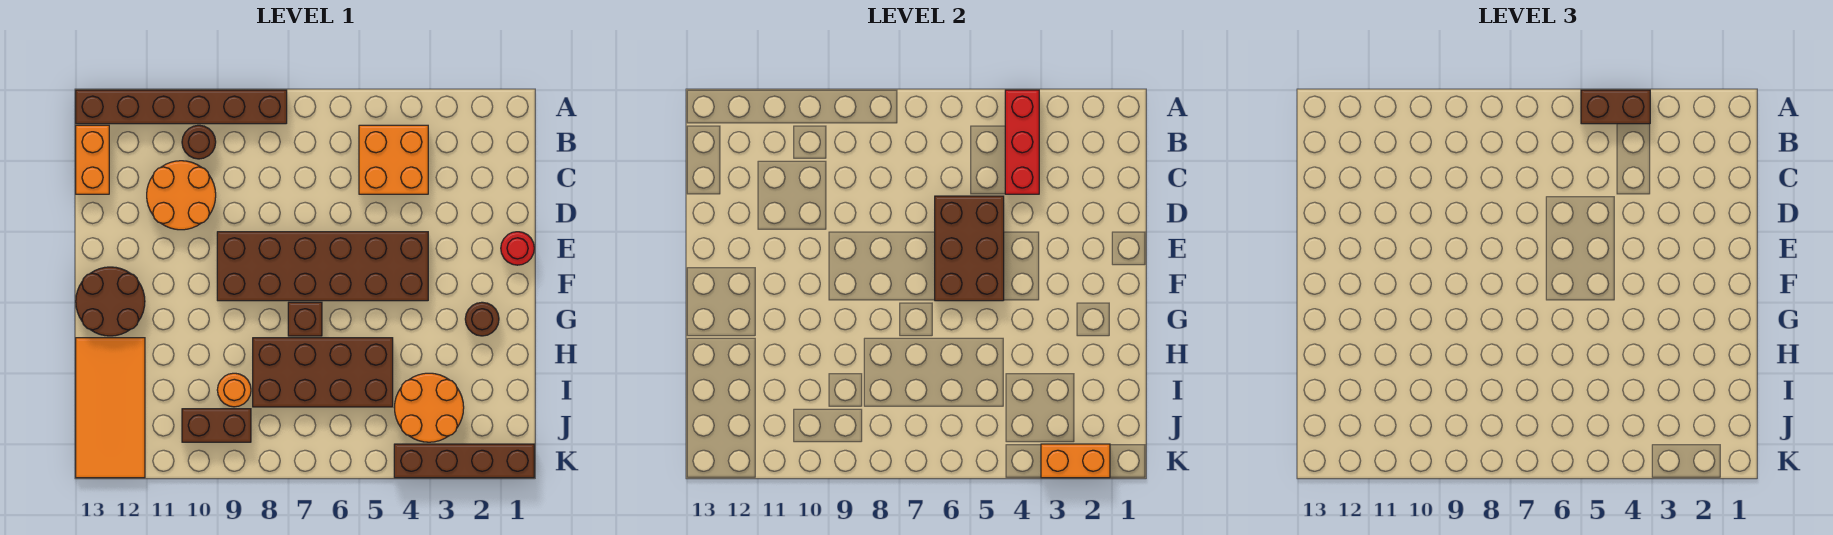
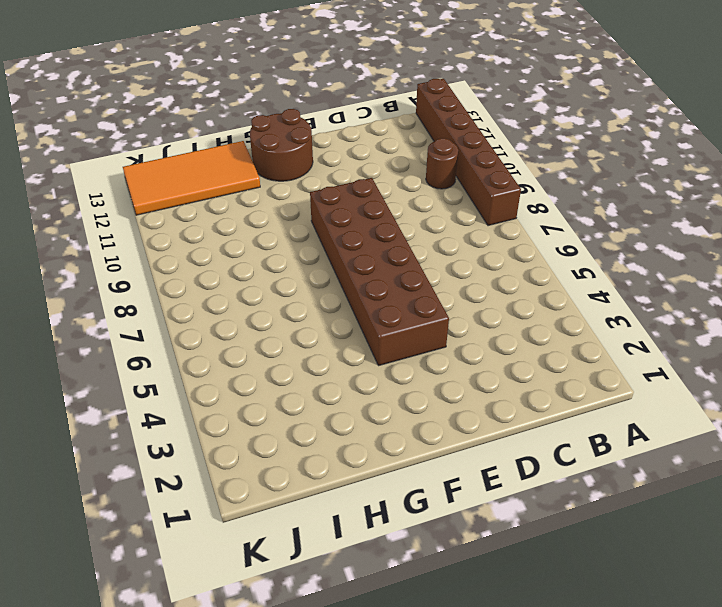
none -> orange brick B4:C5 level 1
none -> orange brick B13:C13 level 1
none -> orange round brick C10:D11 level 1

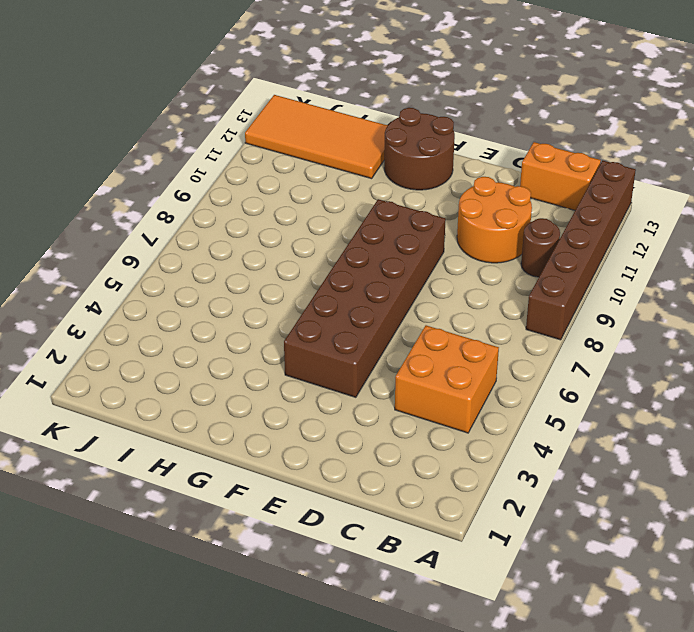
none -> red round brick E1 level 1
none -> brown round brick G2 level 1
none -> brown brick G7 level 1

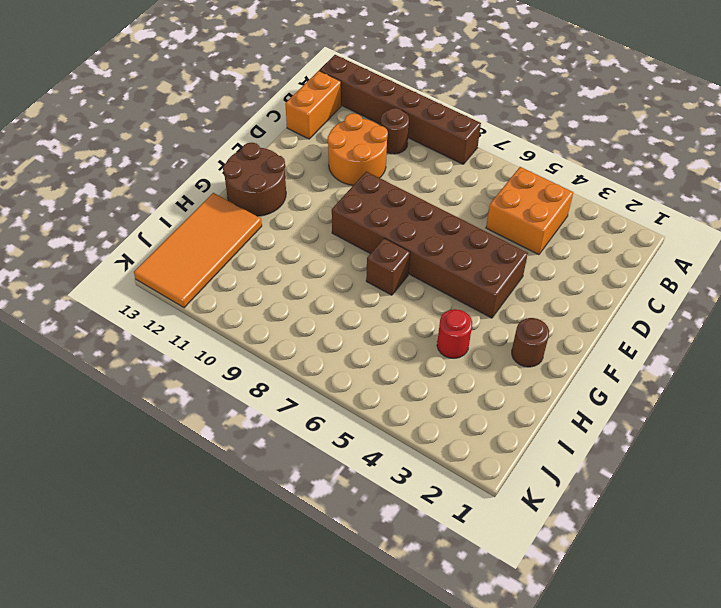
red round brick H4 level 1 -> red round brick E1 level 1
none -> brown brick H5:I8 level 1
none -> orange round brick I3:J4 level 1
none -> orange round brick I9 level 1

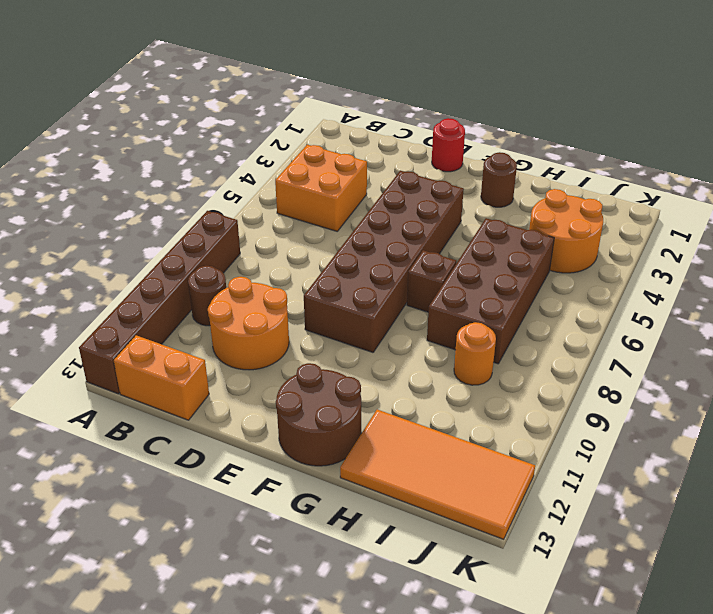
none -> brown brick J9:J10 level 1
none -> brown brick K1:K4 level 1
none -> red brick A4:C4 level 2

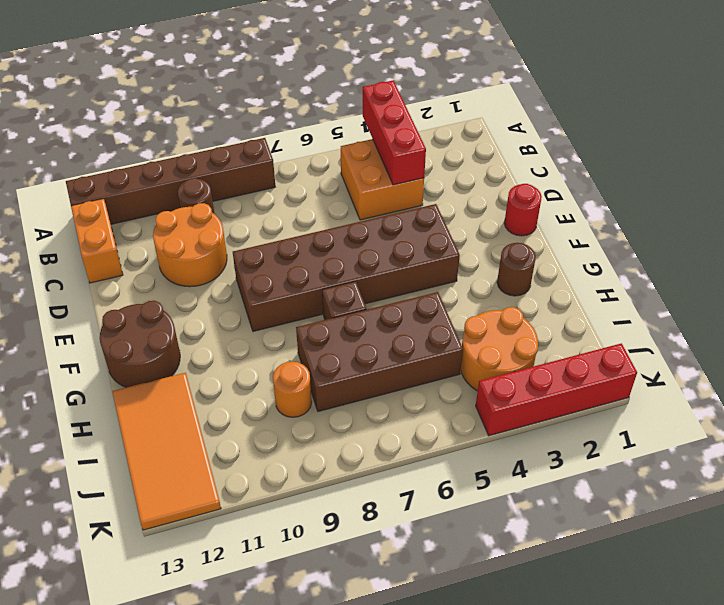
red brick K1:K4 level 1 -> brown brick K1:K4 level 1
none -> brown brick J9:J10 level 1
none -> brown brick D5:F6 level 2
none -> orange brick K2:K3 level 2

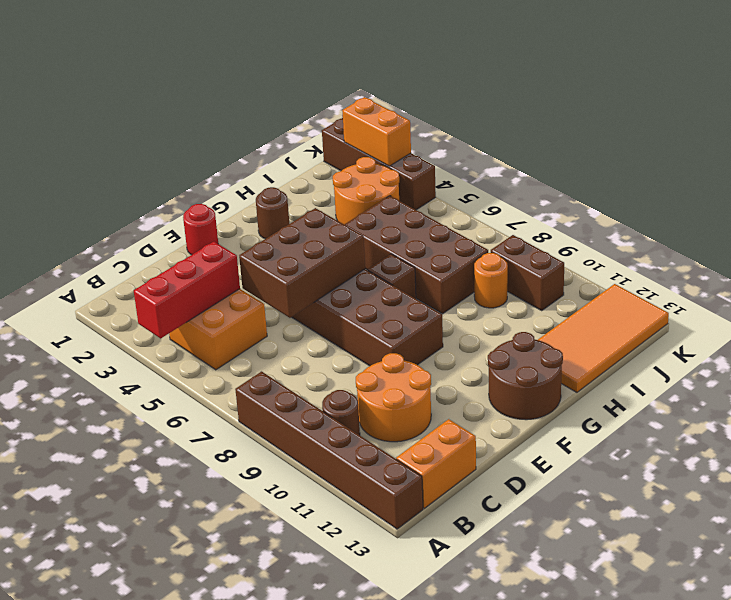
none -> brown brick A4:A5 level 3

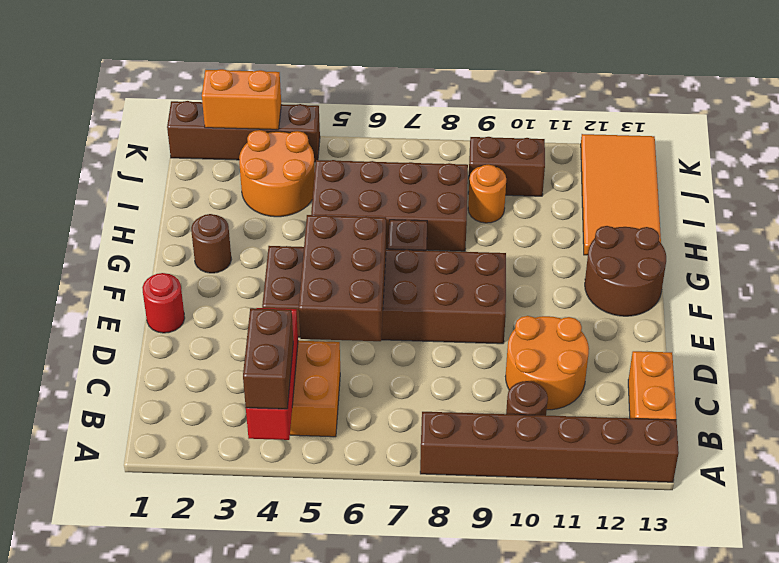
brown brick A4:B4 level 3 -> brown brick A4:A5 level 3

